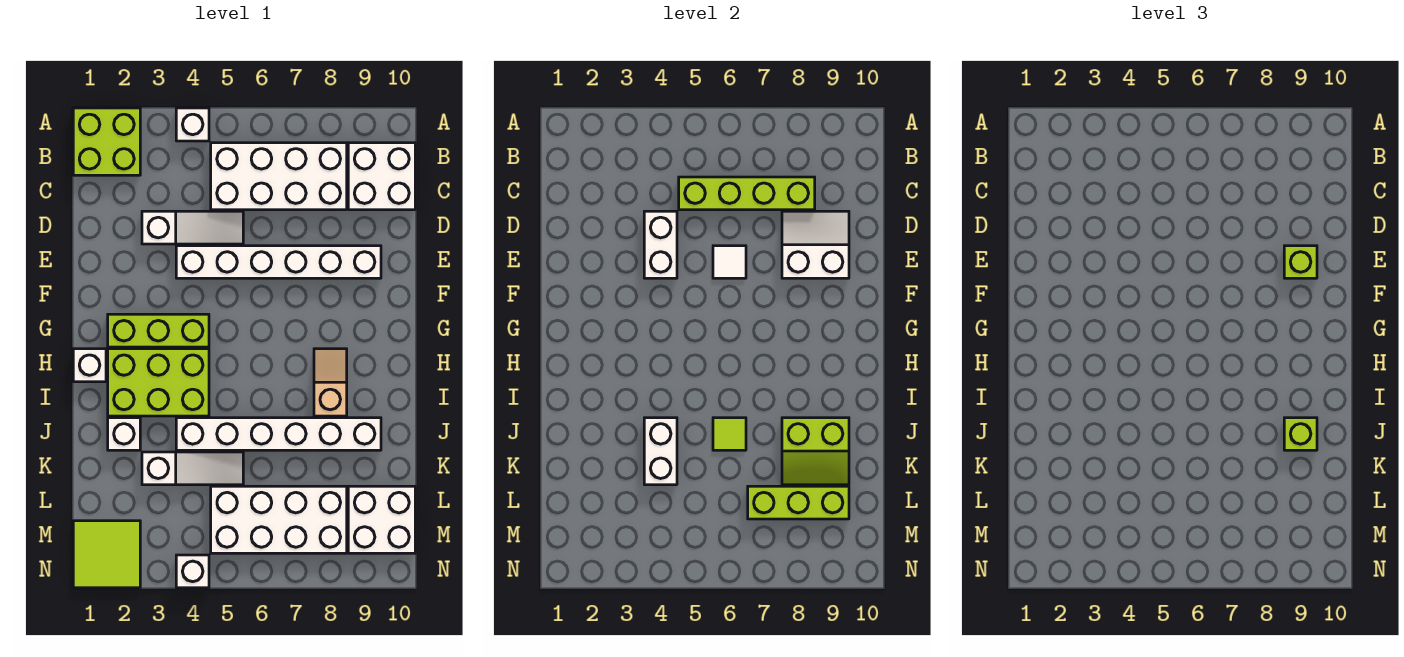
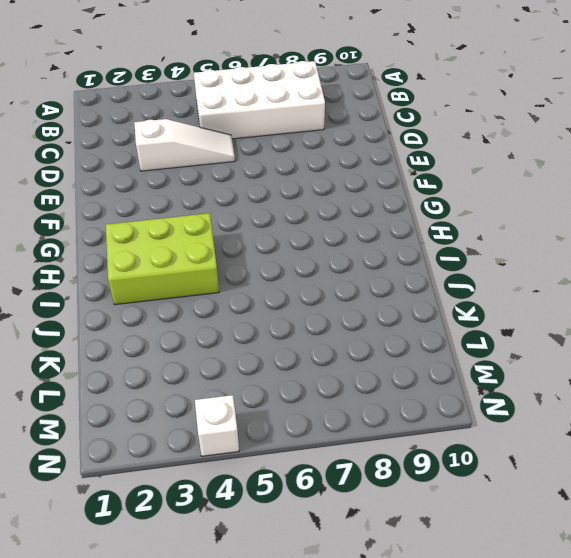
none -> lime brick A1:B2 level 1
none -> white brick A4 level 1
none -> white brick B9:C10 level 1

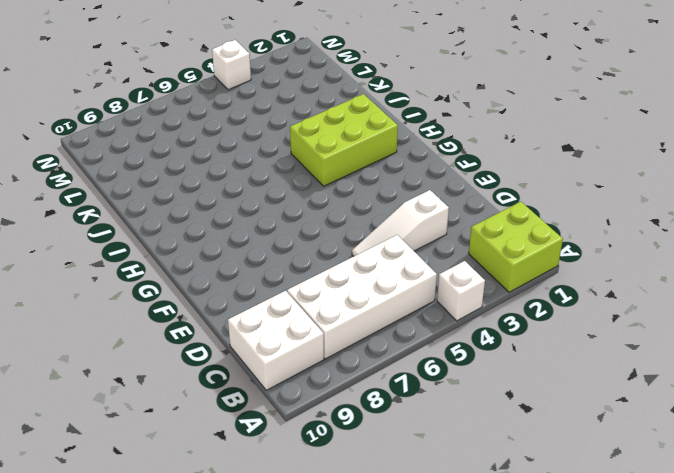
none -> white brick E4:E9 level 1
none -> lime brick G2:G4 level 1
none -> white brick H1 level 1

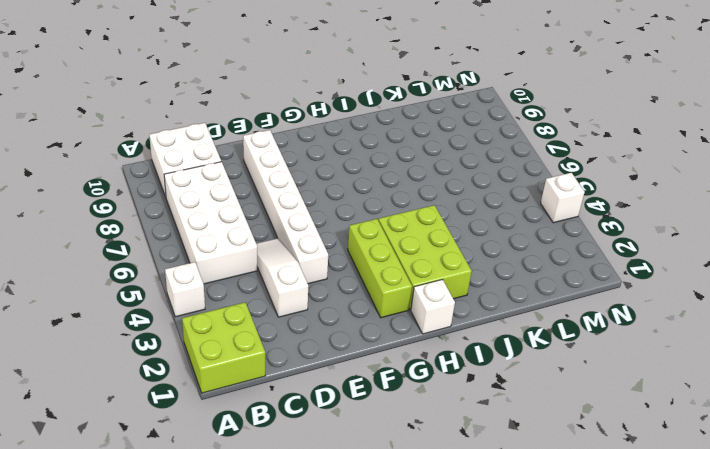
none -> tan slope H8:I8 level 1 top I
none -> white brick J2 level 1
none -> white brick J4:J9 level 1

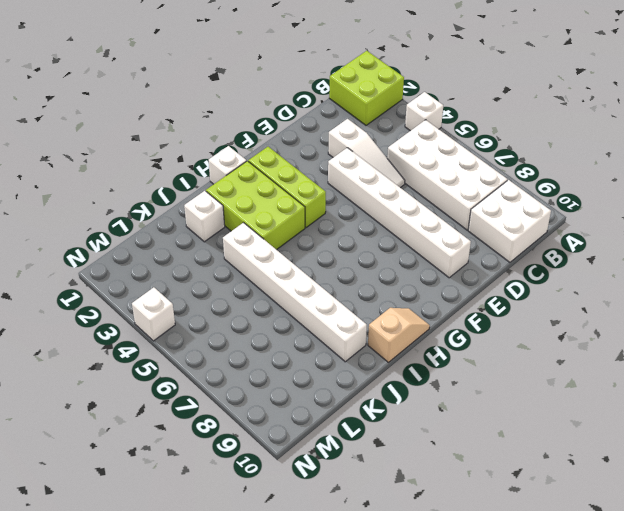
tan slope H10:I10 level 1 top I -> tan slope H8:I8 level 1 top I
none -> white slope K3:K5 level 1 top 3
none -> white brick L5:M8 level 1
none -> white brick L9:M10 level 1

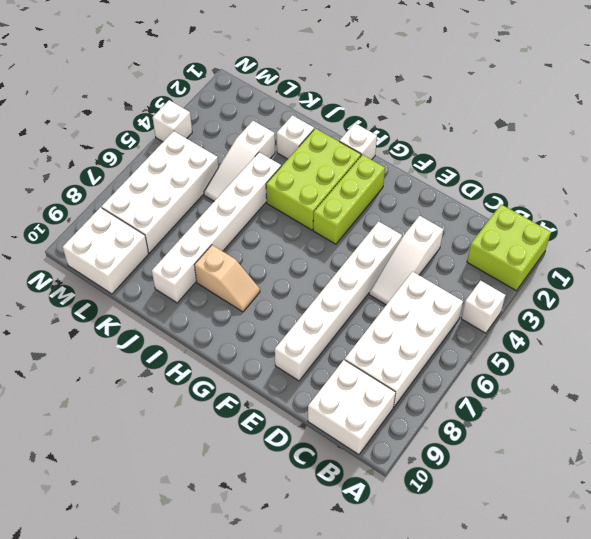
none -> lime tile M1:N2 level 1
none -> lime brick C5:C8 level 2
none -> white brick D4:E4 level 2

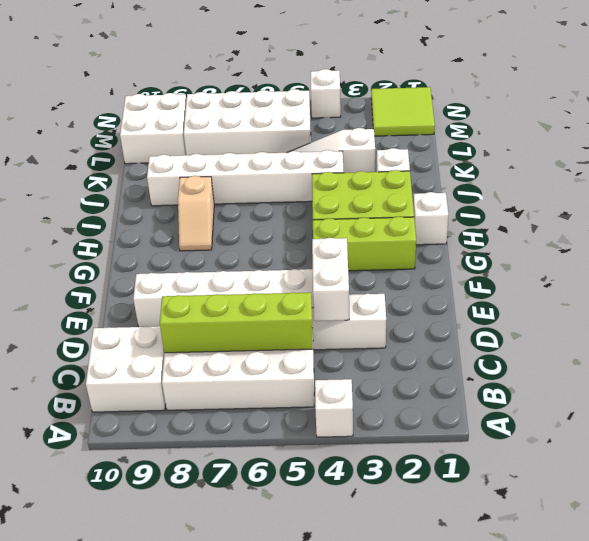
none -> lime brick A1:B2 level 1
none -> white slope D8:E9 level 2 top E
none -> white tile E6 level 2

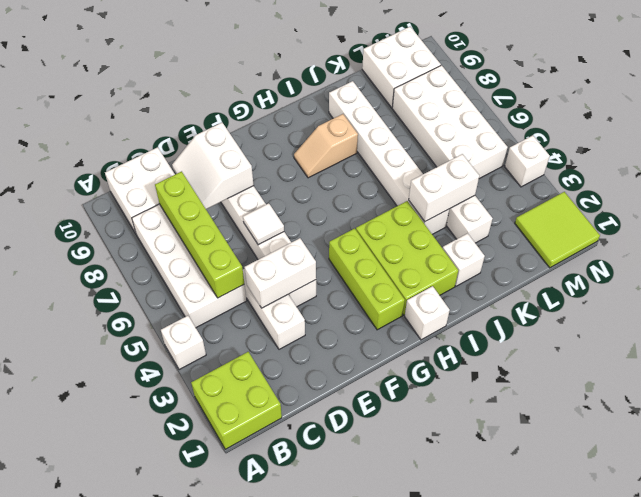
none -> lime tile J6 level 2
none -> lime slope J8:K9 level 2 top J
none -> lime brick L7:L9 level 2

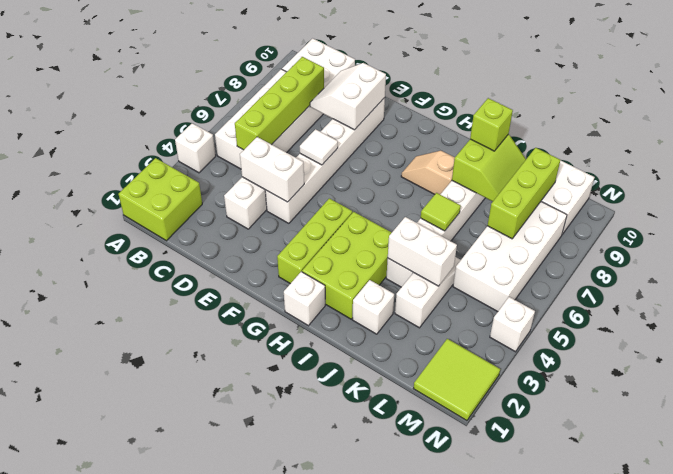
none -> lime brick E9 level 3

